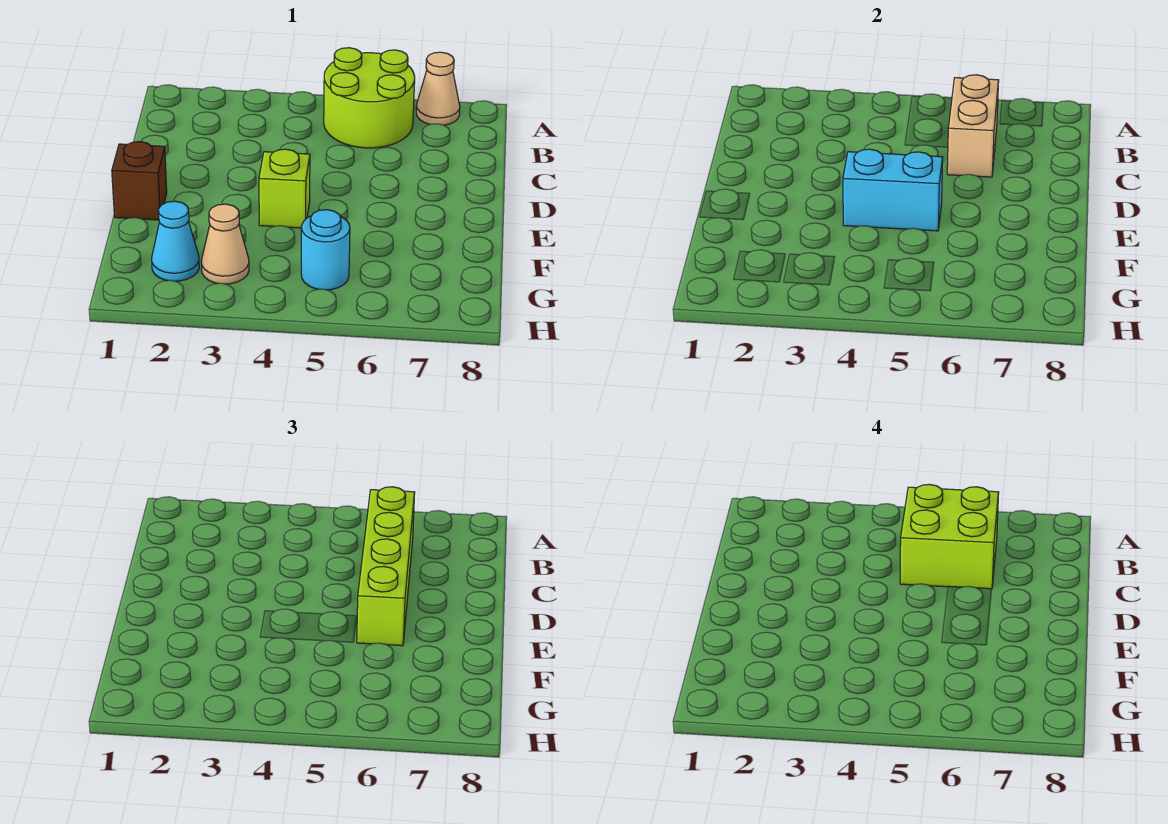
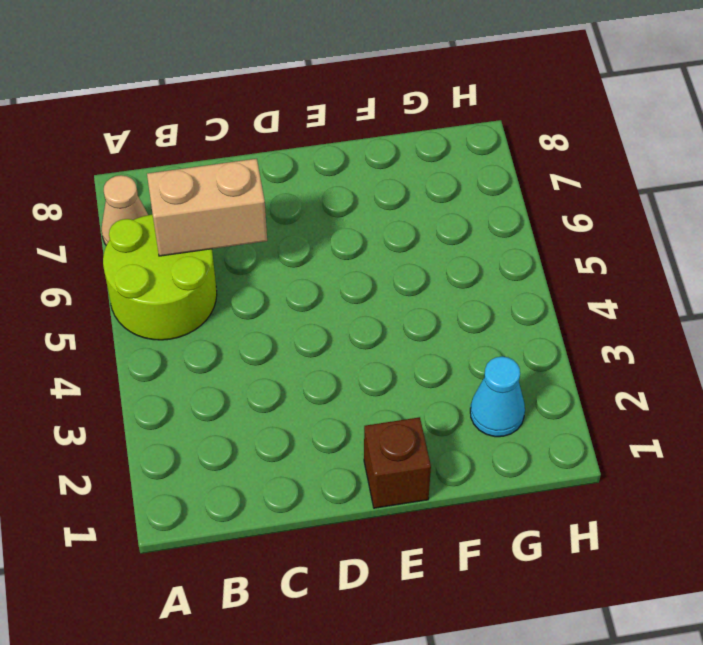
none -> lime brick E4 level 1
none -> tan cone G3 level 1

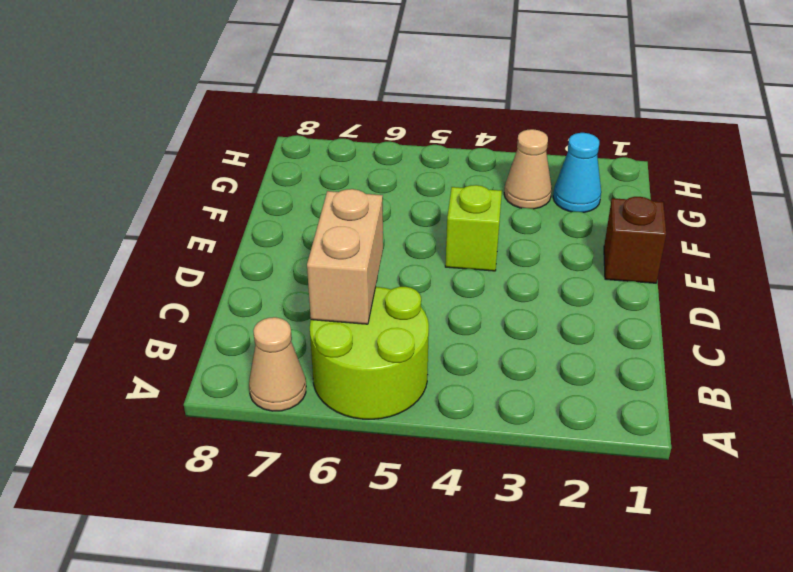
none -> cyan round brick G5 level 1
none -> cyan brick E4:E5 level 2

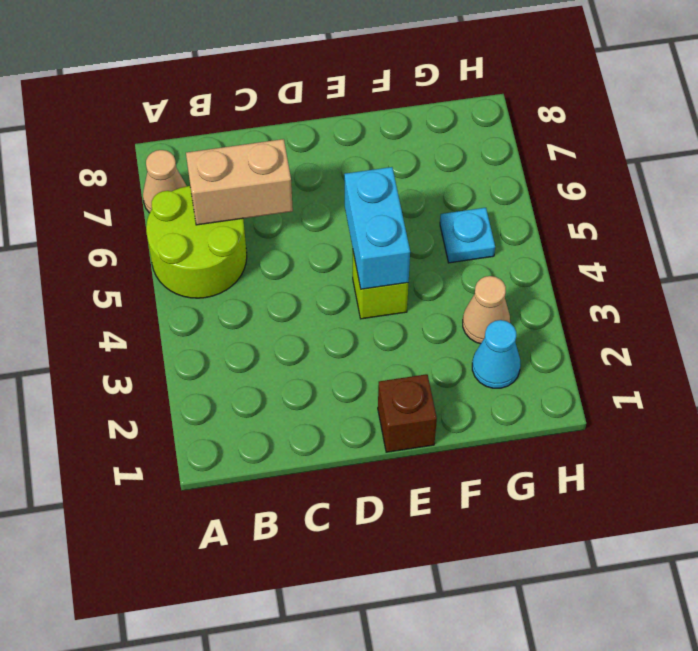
cyan plate G5 level 1 -> cyan round brick G5 level 1
none -> lime brick B6:E6 level 3
none -> lime brick B5:C6 level 4

